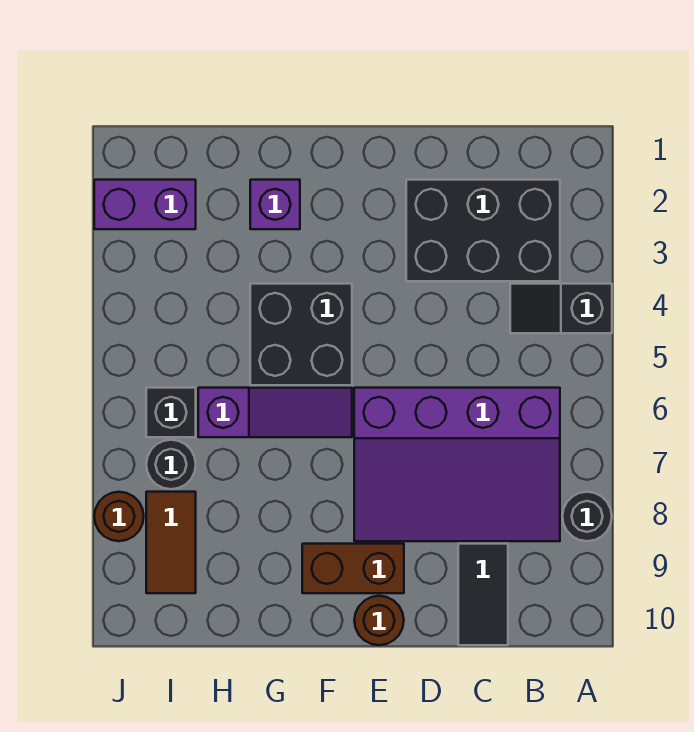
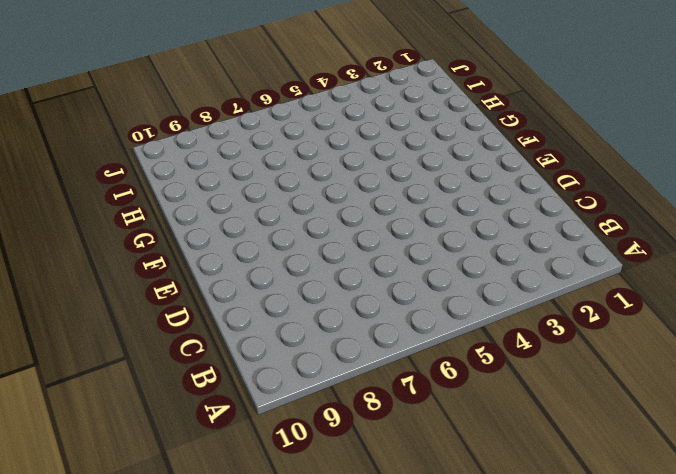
none -> black slope A4:B4 level 1 top A
none -> black round brick A8 level 1
none -> black brick B2:D3 level 1

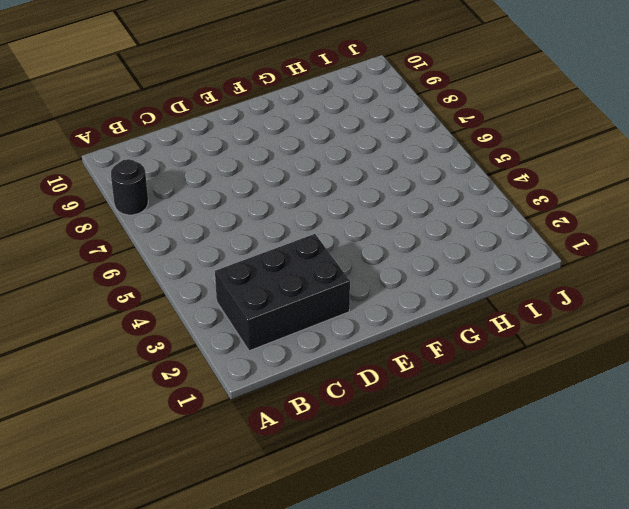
none -> black slope A4:B4 level 1 top A
none -> purple slope B6:E8 level 1 top 6
none -> black tile C9:C10 level 1

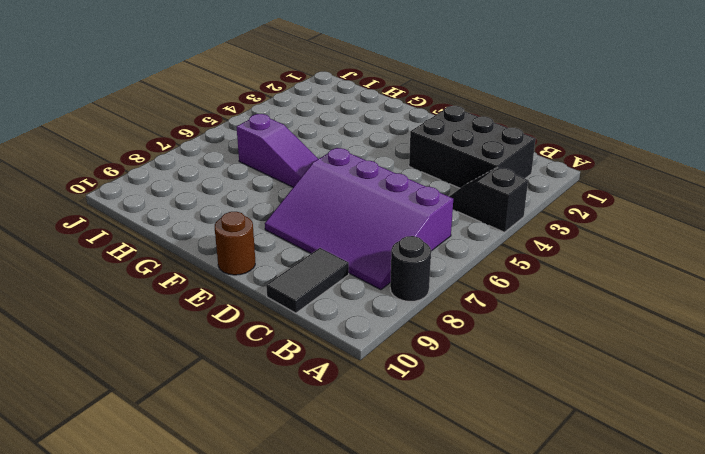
none -> brown brick E9:F9 level 1
none -> black brick F4:G5 level 1
none -> purple brick G2 level 1

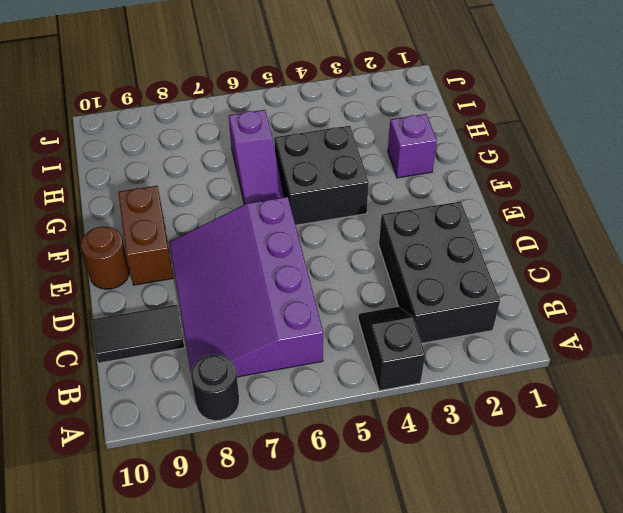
none -> purple brick I2:J2 level 1
none -> black brick I6 level 1
none -> black round brick I7 level 1

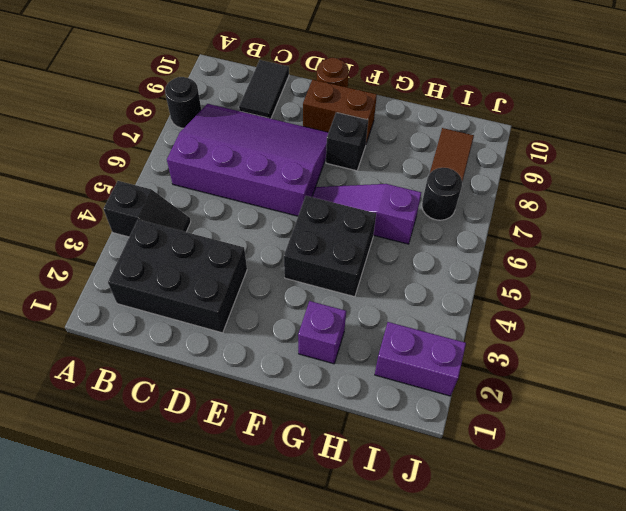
black brick F8 level 1 -> black brick I6 level 1
none -> brown round brick J8 level 1

